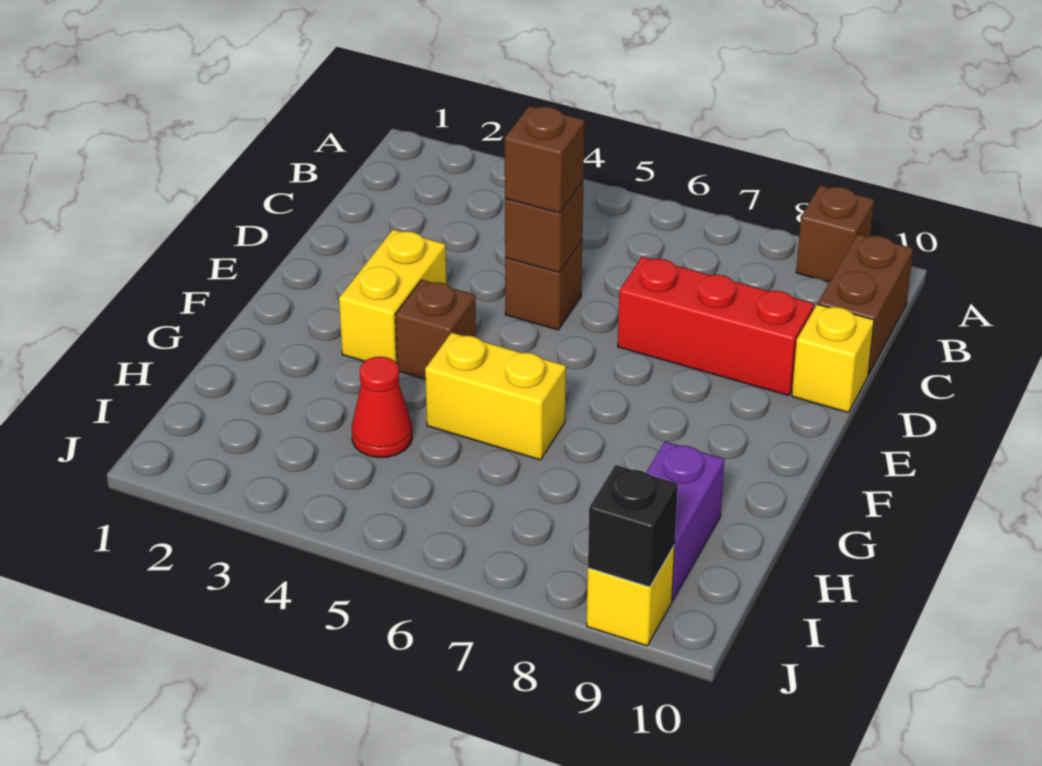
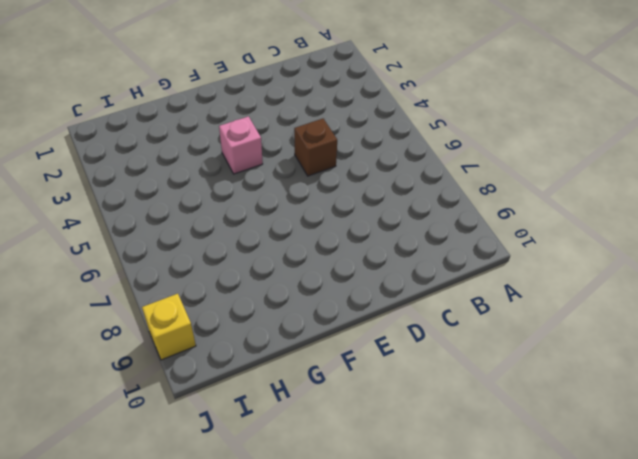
pink brick F4 level 1 -> brown brick F4 level 1
none -> brown brick A9 level 1
none -> brown brick B10:C10 level 1
none -> red brick D7:D9 level 1

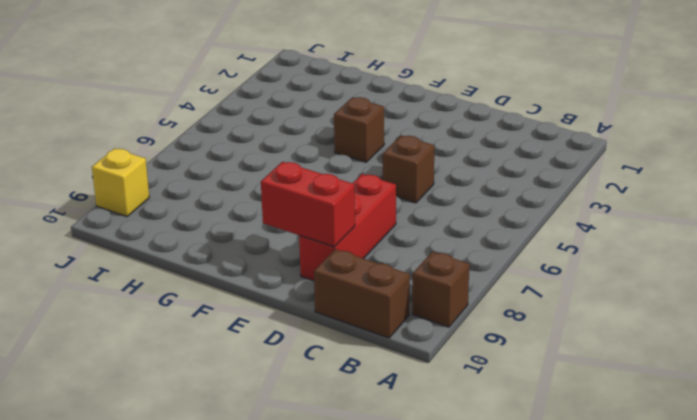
red brick D9:E9 level 2 -> none
none -> yellow brick D10 level 1
none -> yellow brick E3:F3 level 1
none -> yellow brick G5:G6 level 1

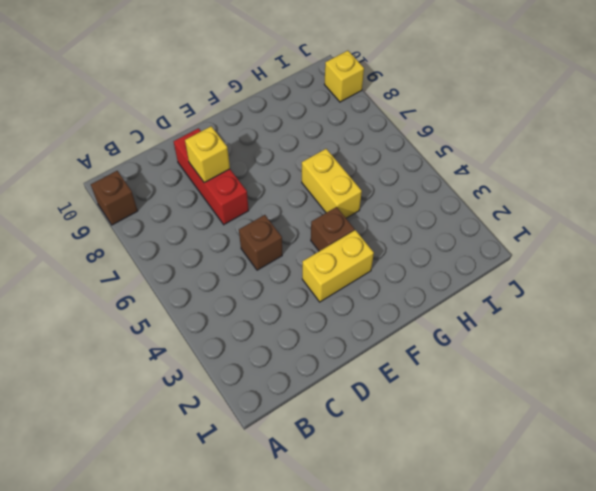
yellow brick D8 level 2 -> yellow brick D10 level 1
none -> brown brick B10:C10 level 1
none -> red cone H4 level 1
none -> purple brick H9:I9 level 1

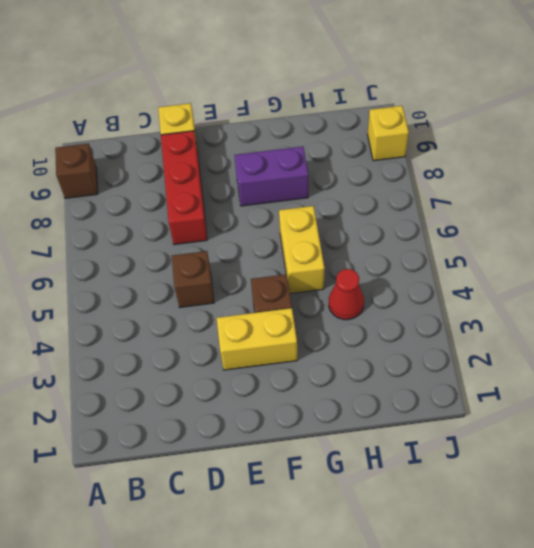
purple brick F8:G8 level 1 -> purple brick H9:I9 level 1
none -> brown brick B10:C10 level 1
none -> brown brick D5 level 2
none -> black brick J9 level 2

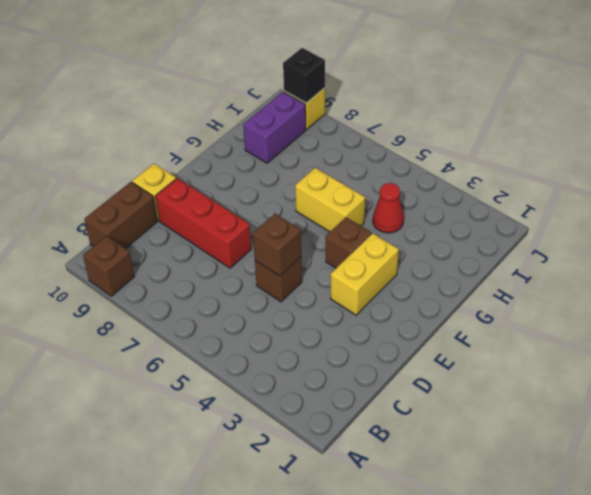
none -> brown brick D5 level 3

